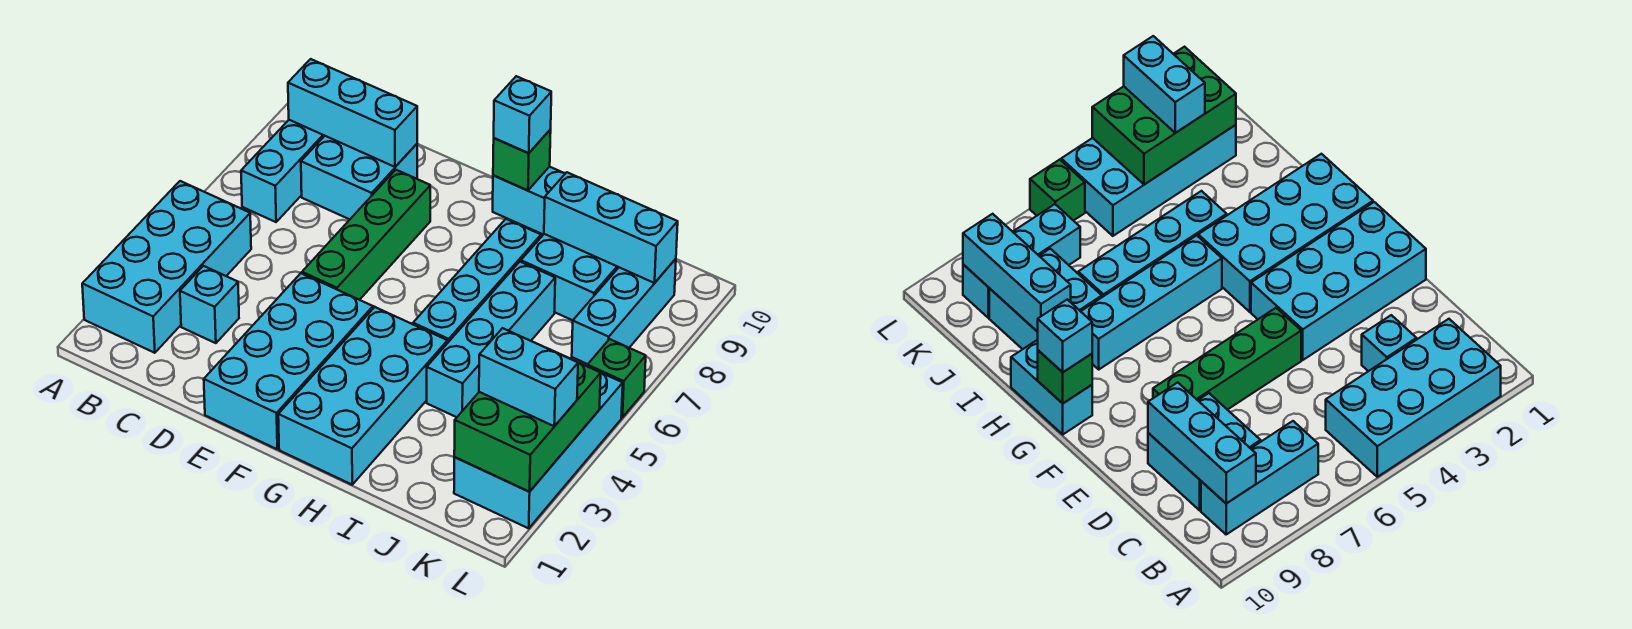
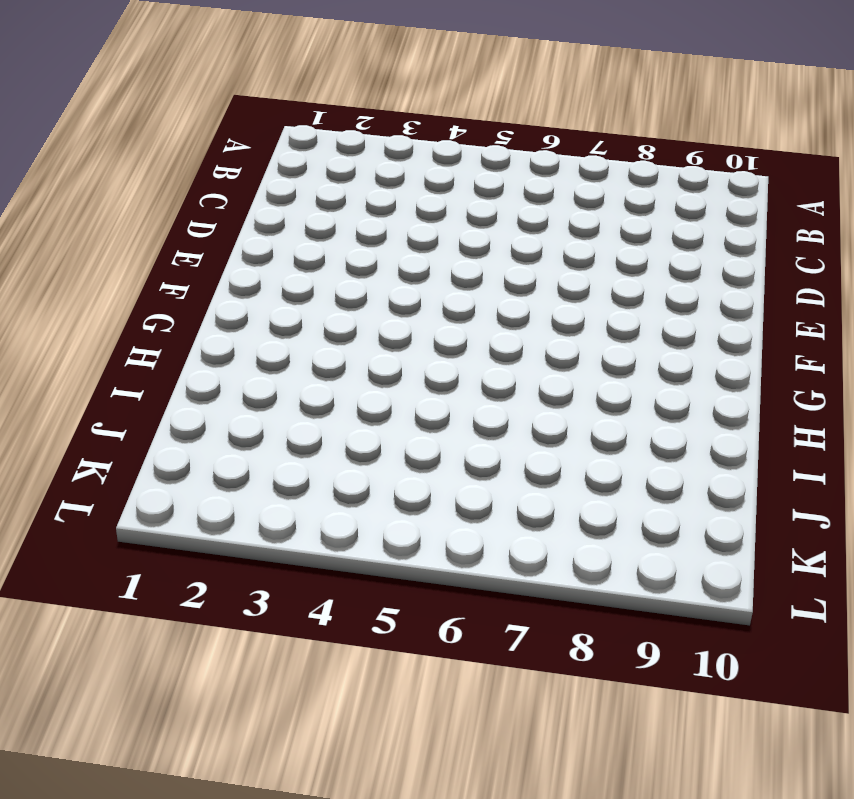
none -> cyan brick A2:B5 level 1
none -> cyan brick B7:B9 level 1
none -> cyan brick C3 level 1

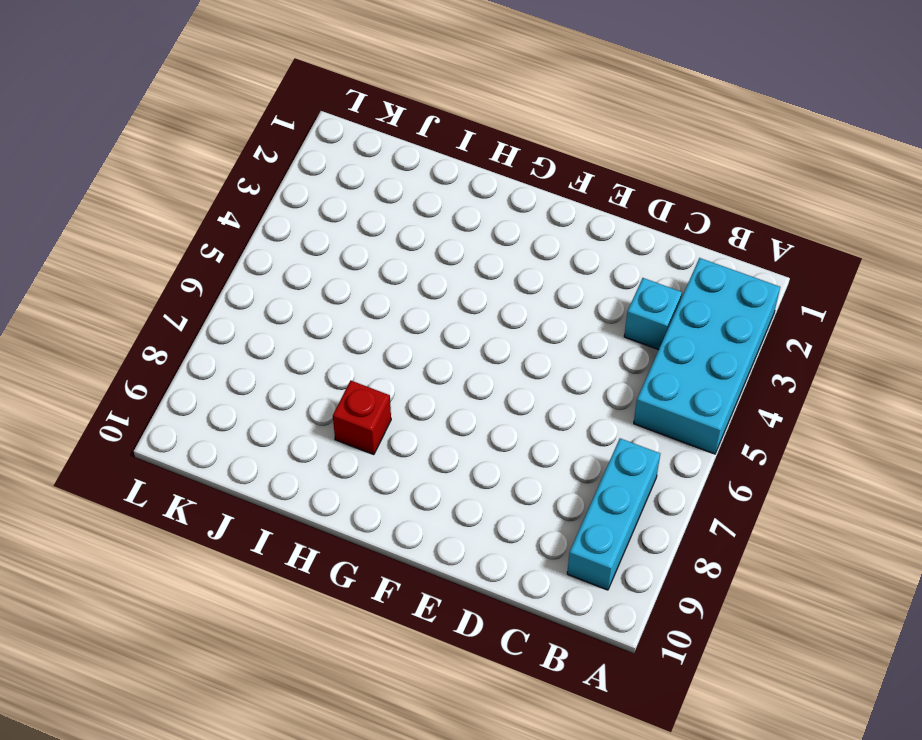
red brick H8 level 1 -> cyan brick H5:H8 level 1
none -> cyan brick C8:D9 level 1
none -> cyan brick E1:F4 level 1
none -> green brick E5:E8 level 1

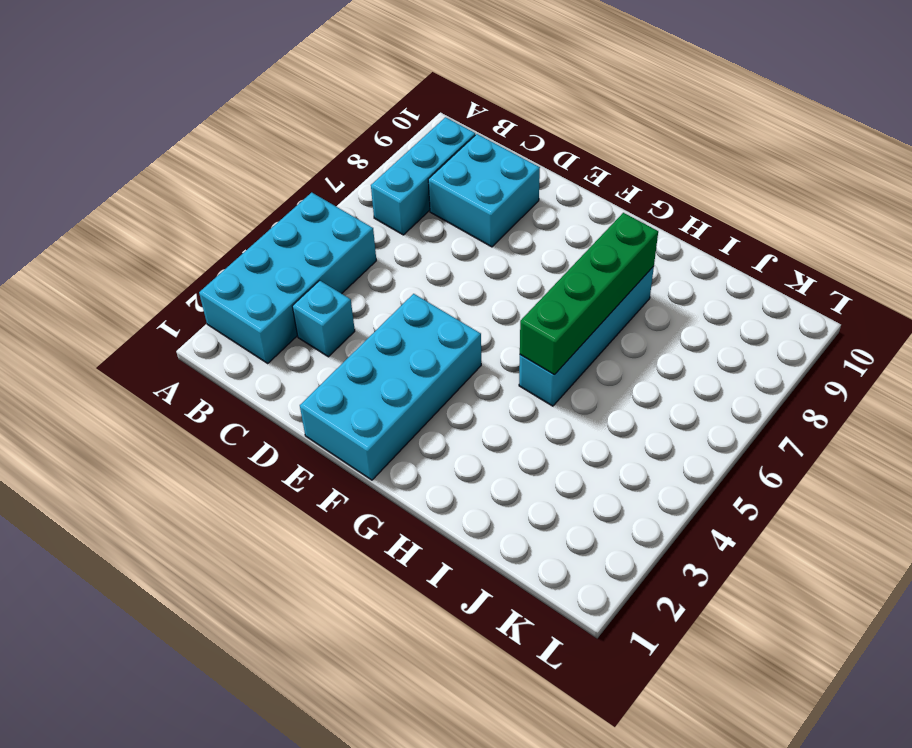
green brick H5:H8 level 2 -> green brick E5:E8 level 1
none -> cyan brick G1:H4 level 1
none -> cyan brick G10:H10 level 1
none -> cyan brick I4:I7 level 1

